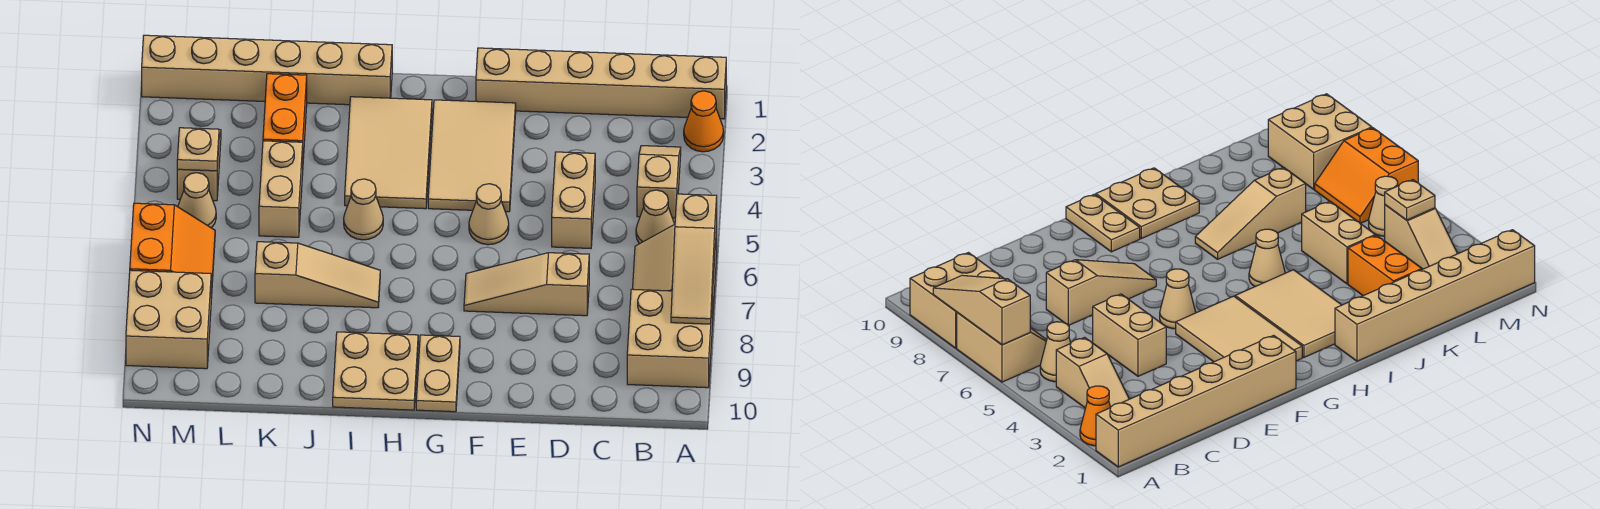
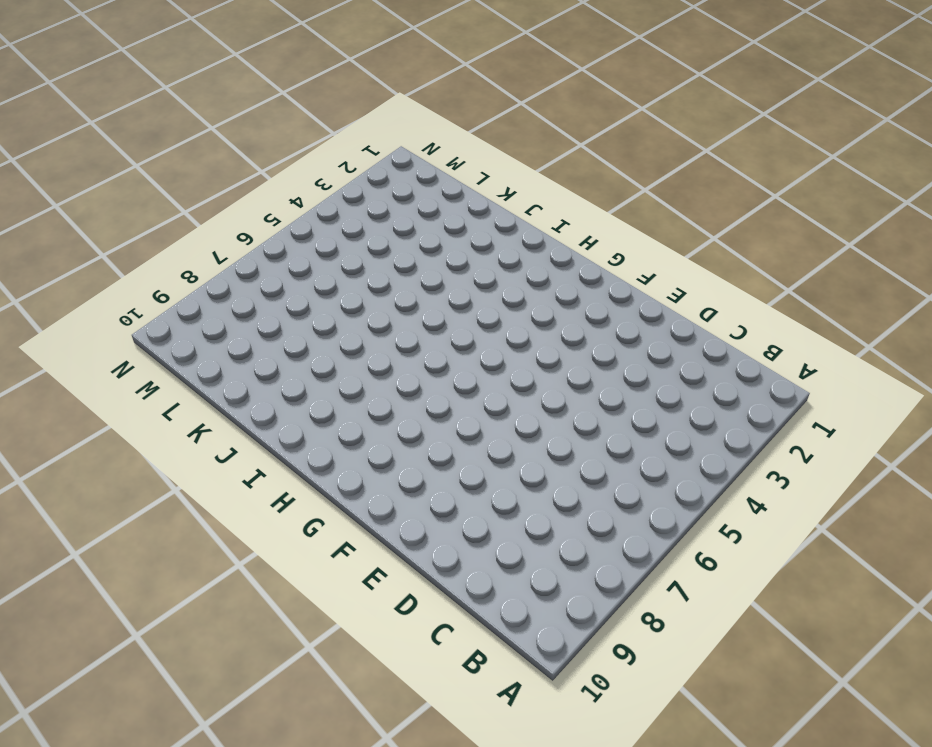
none -> tan brick A1:F1 level 1
none -> orange cone A2 level 1
none -> tan slope A6:B7 level 1 top A

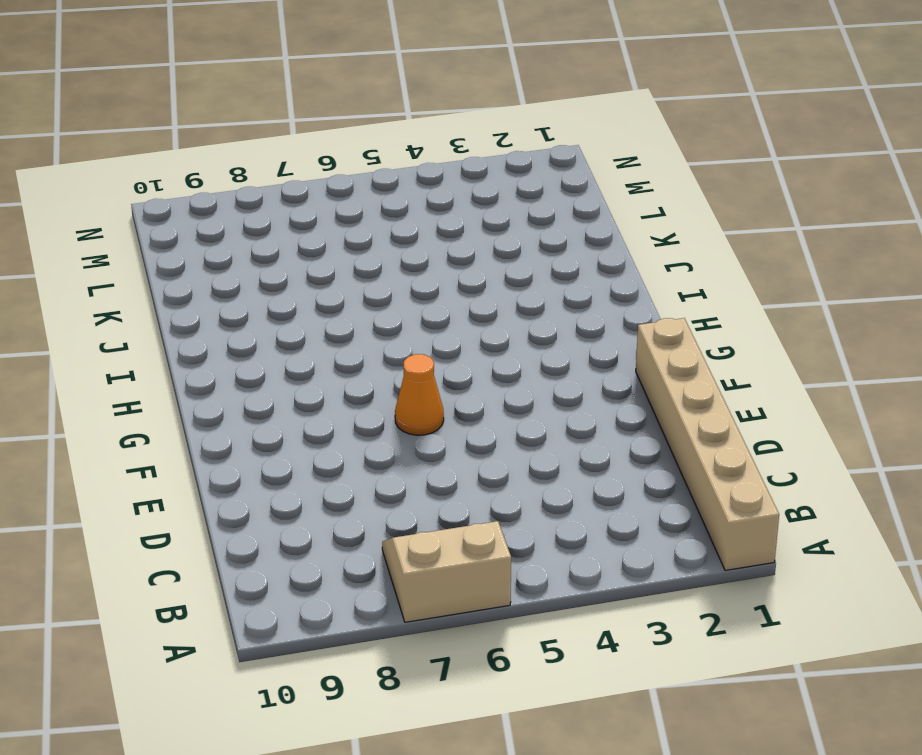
orange cone F6 level 1 -> orange cone A2 level 1
none -> tan brick A8:B9 level 1
none -> tan slope B3:B4 level 1 top 4
none -> tan cone B5 level 1

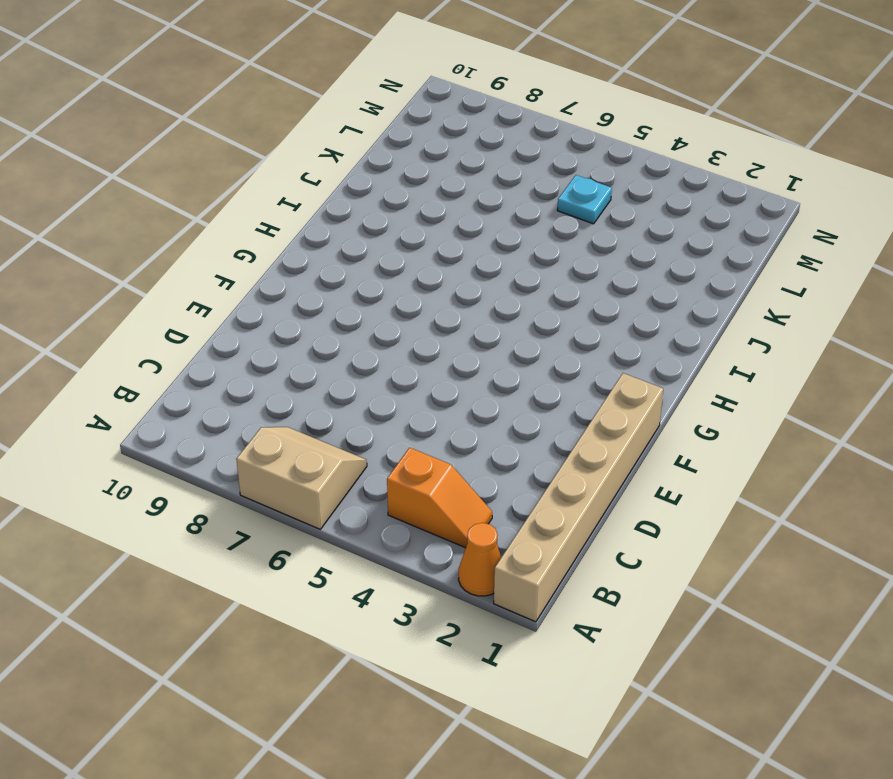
orange slope B3:B4 level 1 top 4 -> tan slope B3:B4 level 1 top 4
cyan plate L5 level 1 -> none
none -> tan brick A8:B9 level 1
none -> tan cone B5 level 1
none -> tan brick D4:D5 level 1

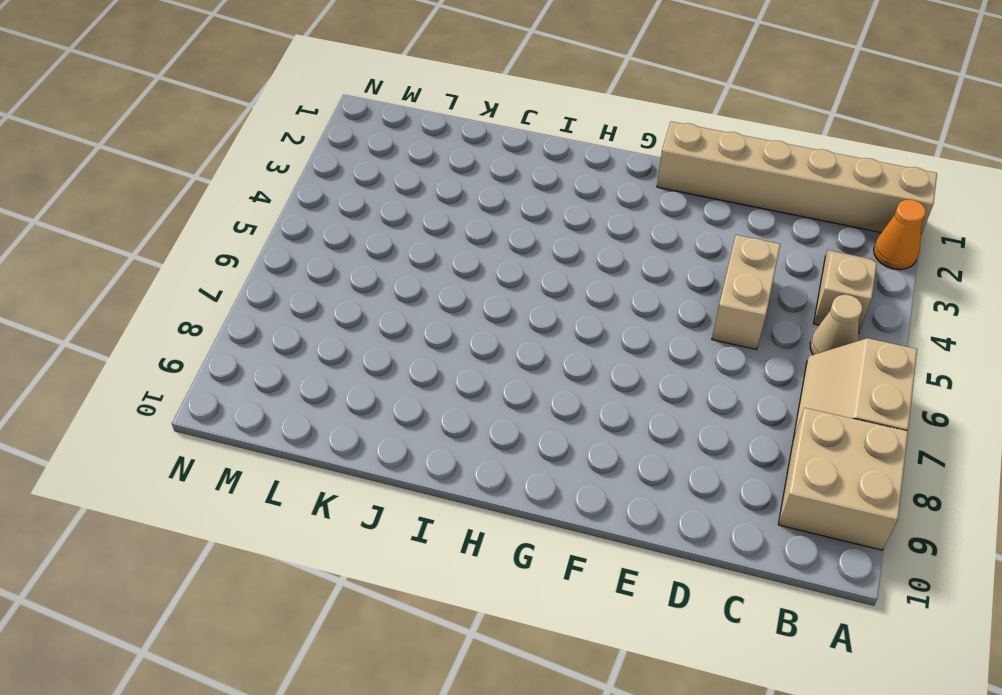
none -> tan slope D7:F7 level 1 top D
none -> tan tile F2:G4 level 1
none -> tan cone F5 level 1

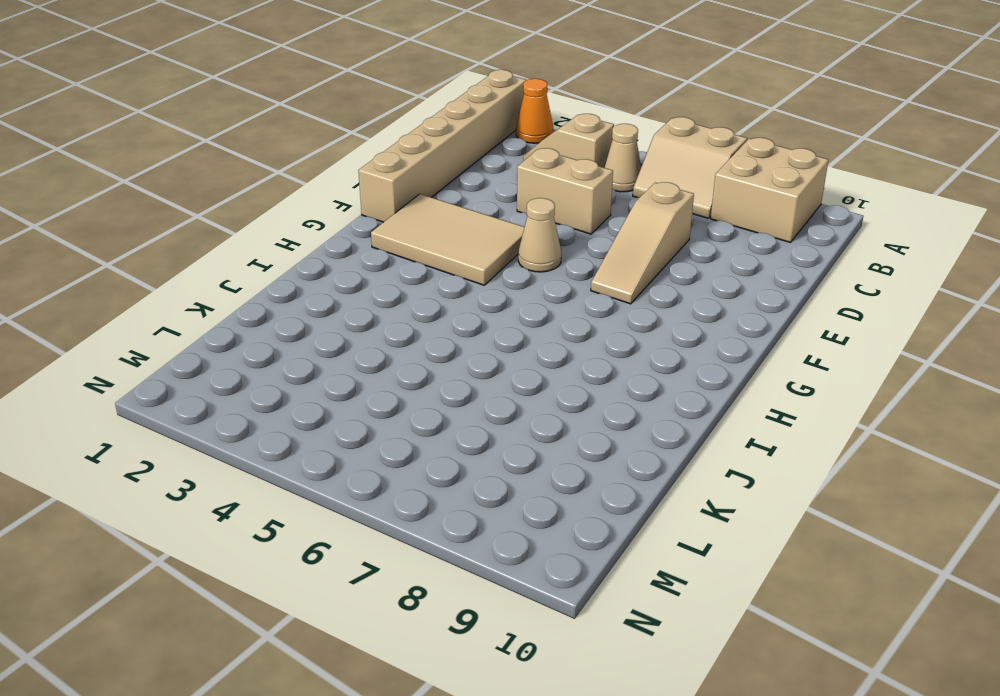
none -> tan plate G9:G10 level 1
none -> tan tile H2:I4 level 1
none -> tan plate H9:I10 level 1

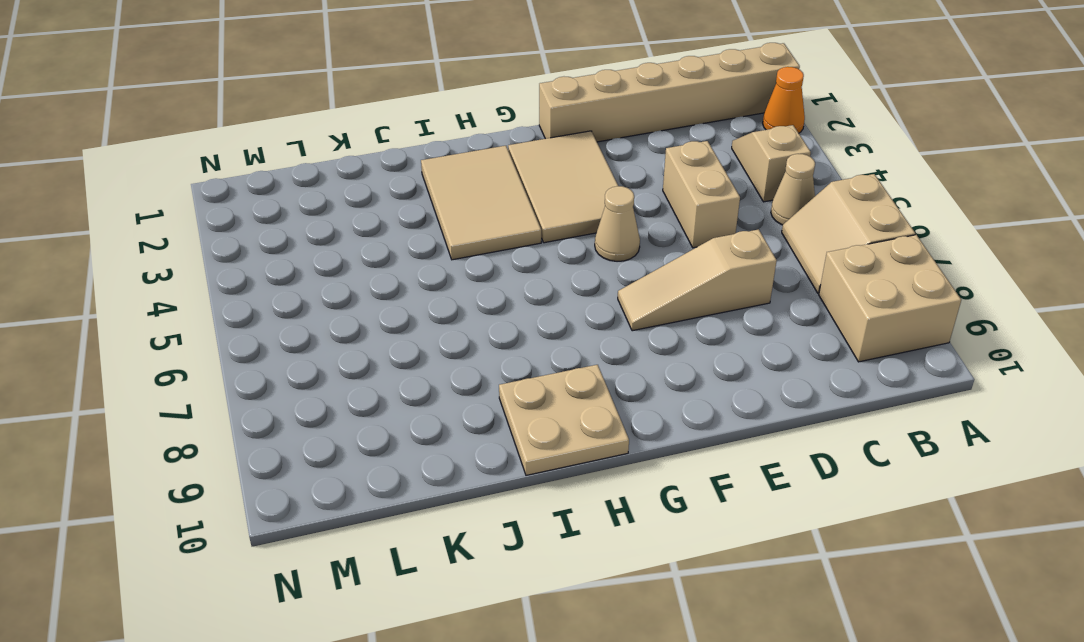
none -> tan plate G9:G10 level 1
none -> tan brick I1:N1 level 1
none -> tan cone I5 level 1

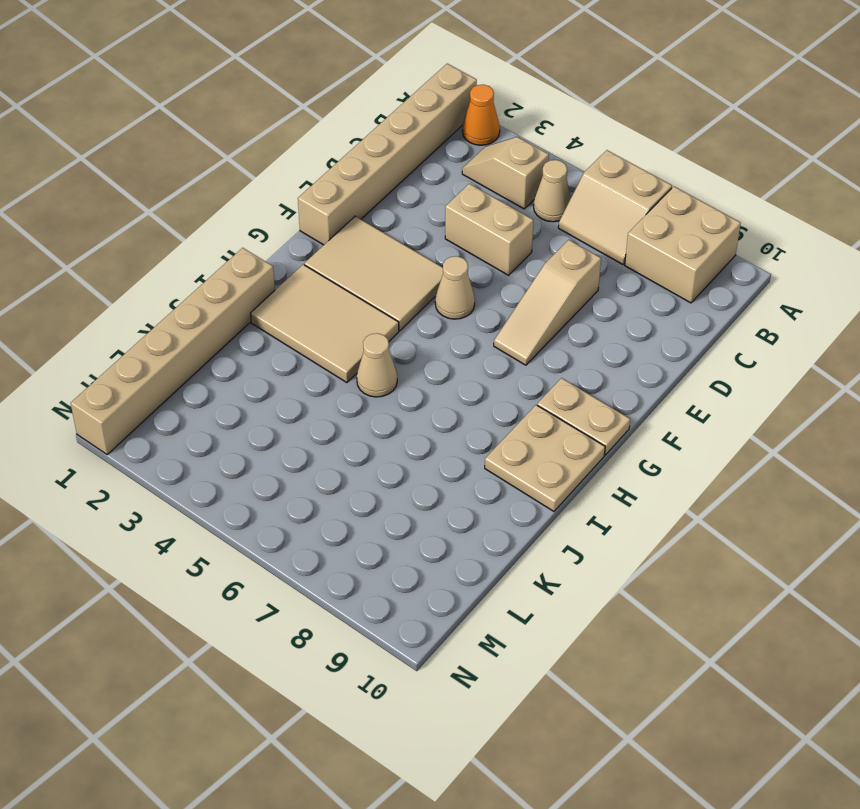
none -> tan slope I7:K7 level 1 top K
none -> orange brick K2:K3 level 1
none -> tan brick K4:K5 level 1

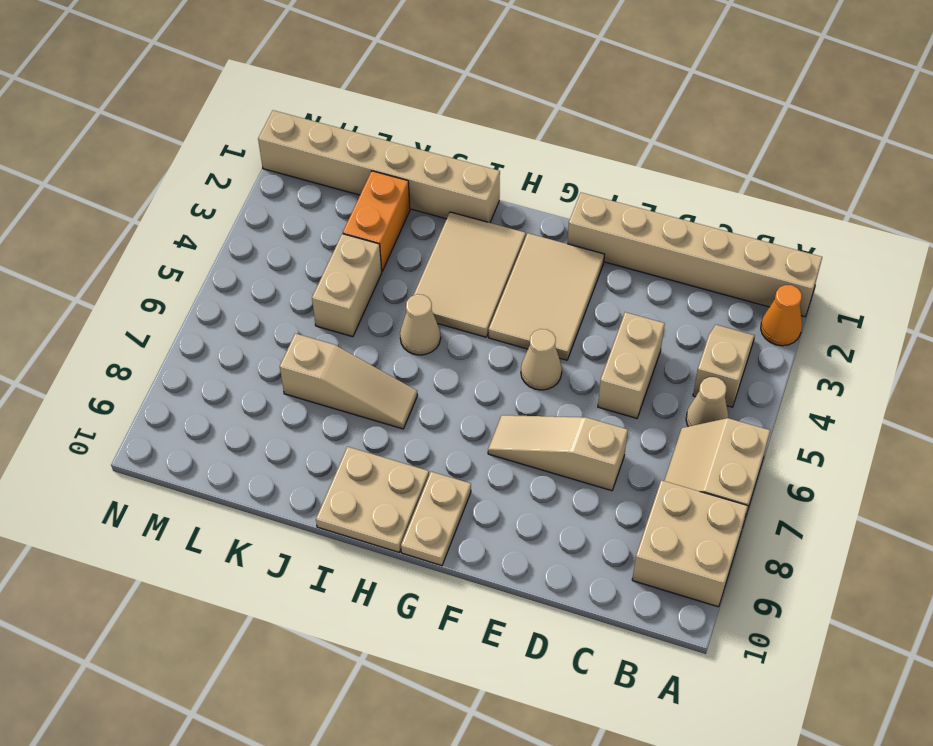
none -> tan slope M3:M4 level 1 top 4
none -> tan cone M5 level 1
none -> orange slope M6:N7 level 1 top N

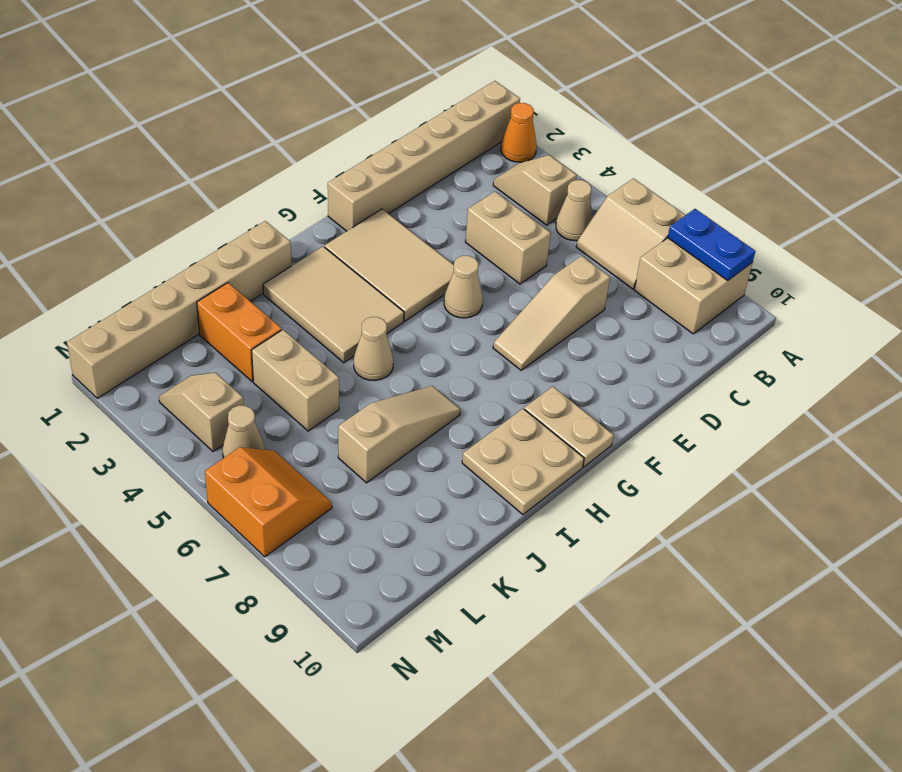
blue plate A8:A9 level 2 -> tan slope A6:A8 level 2 top 6
none -> tan brick M8:N9 level 1
none -> tan plate M4 level 2

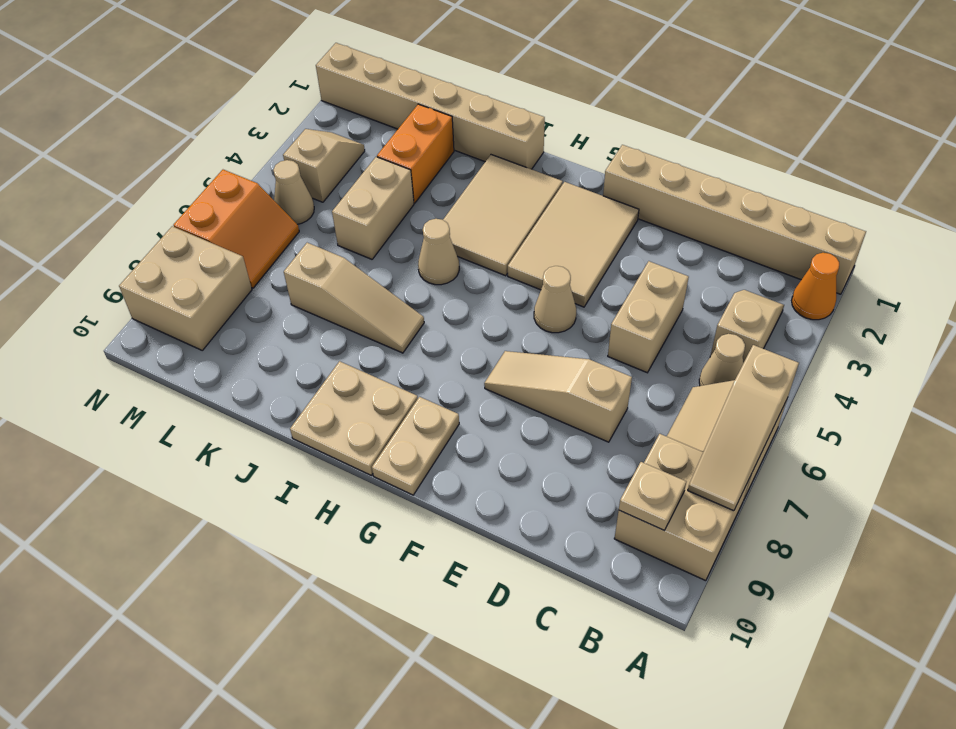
tan plate B9 level 2 -> tan plate M4 level 2

